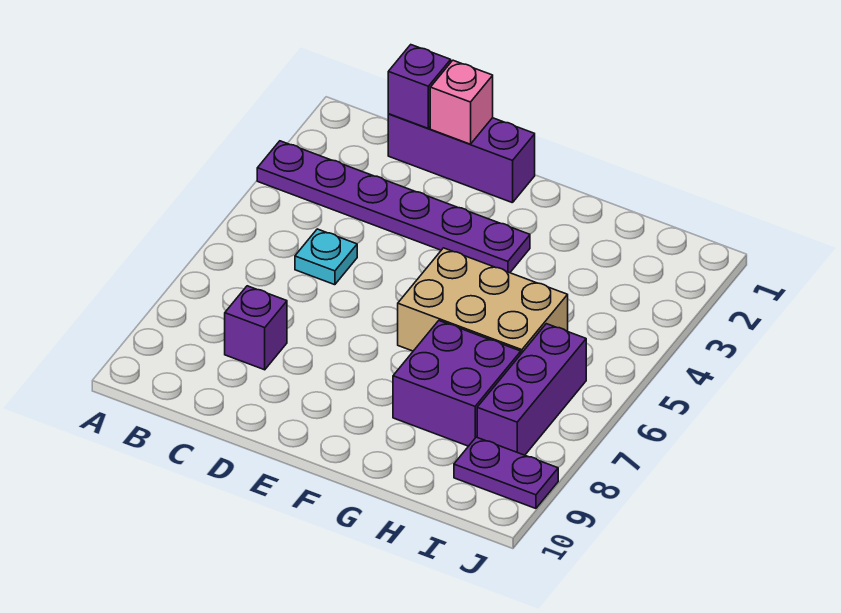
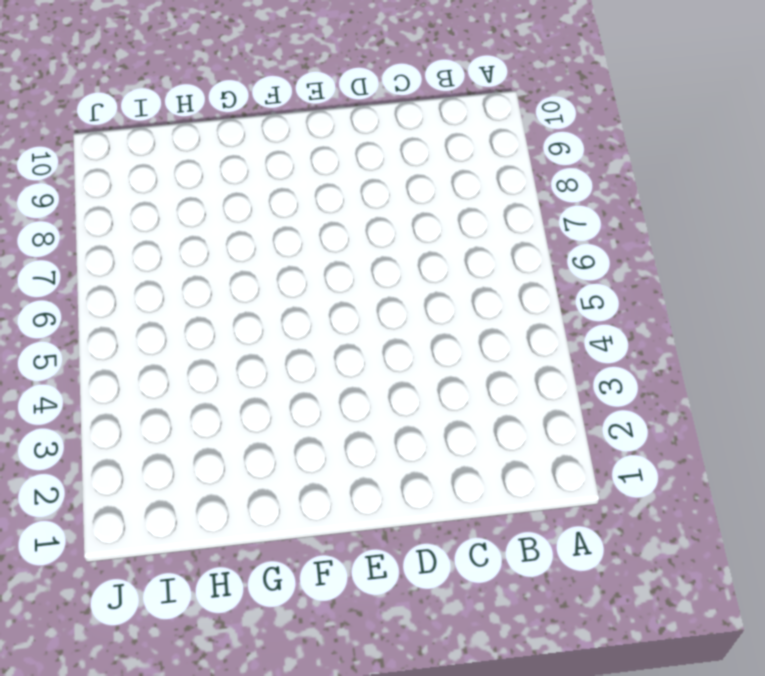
none -> purple plate A3:F3 level 1
none -> purple brick C1:E1 level 1

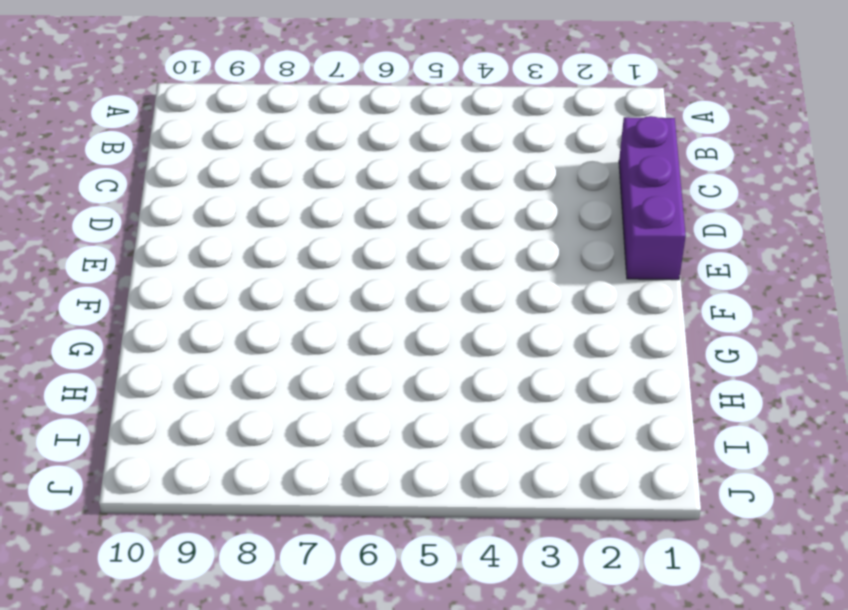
none -> purple plate A3:F3 level 1
none -> cyan plate C5 level 1

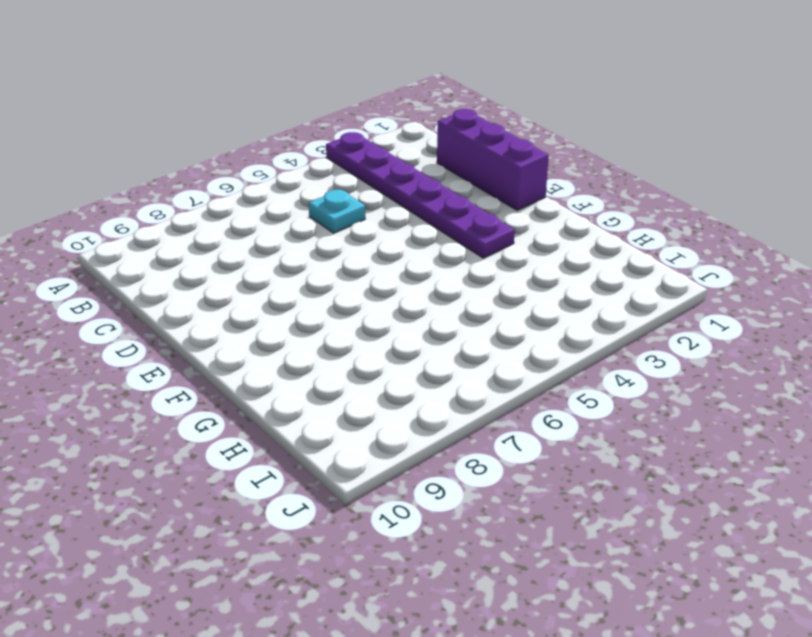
none -> purple brick C8 level 1
none -> tan brick F5:H6 level 1

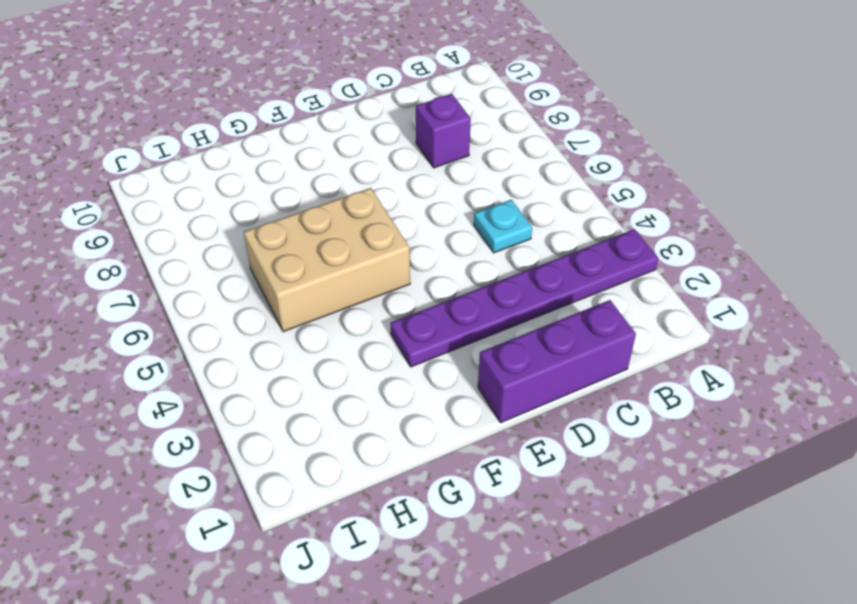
none -> purple brick G7:H8 level 1
none -> purple brick I6:I8 level 1

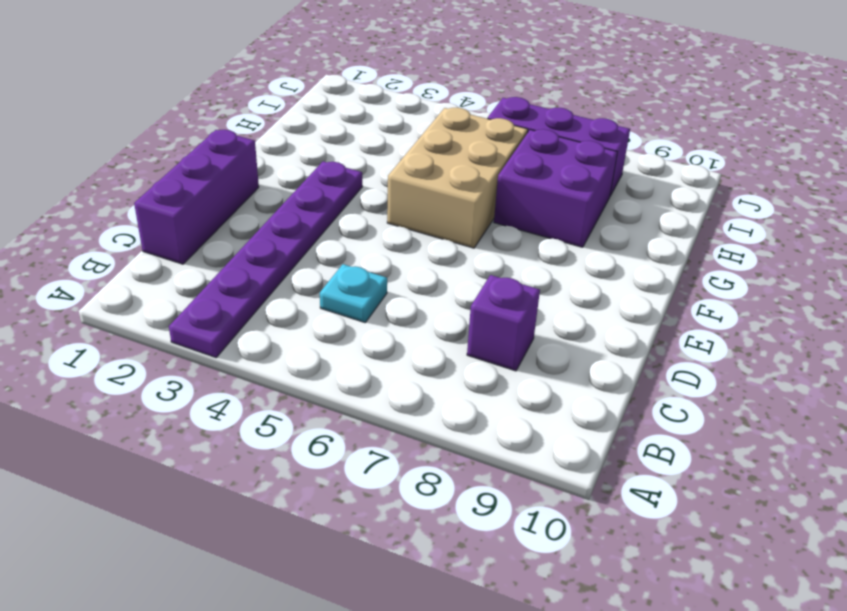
none -> purple plate I9:J9 level 1
none -> purple brick C1 level 2

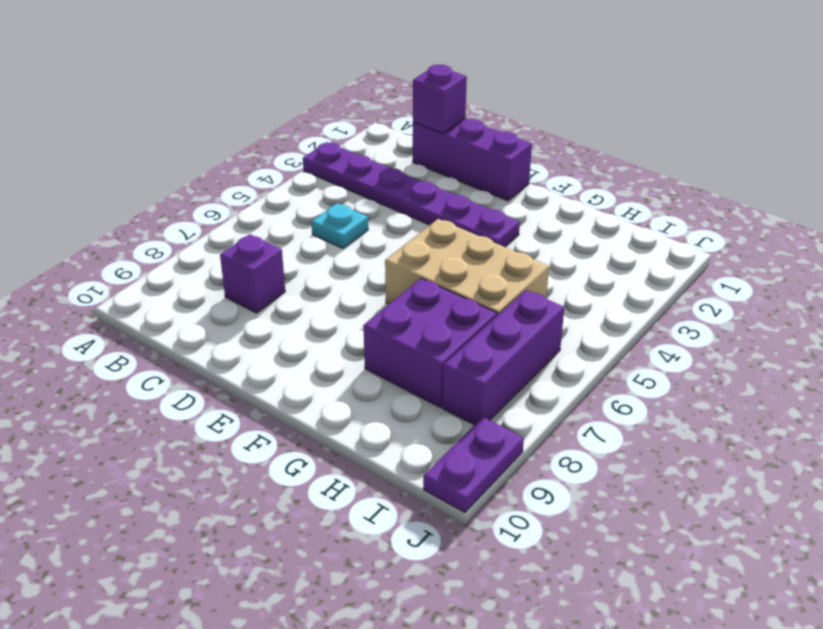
purple plate J9:J10 level 1 -> purple plate I9:J9 level 1
none -> pink brick D1 level 2

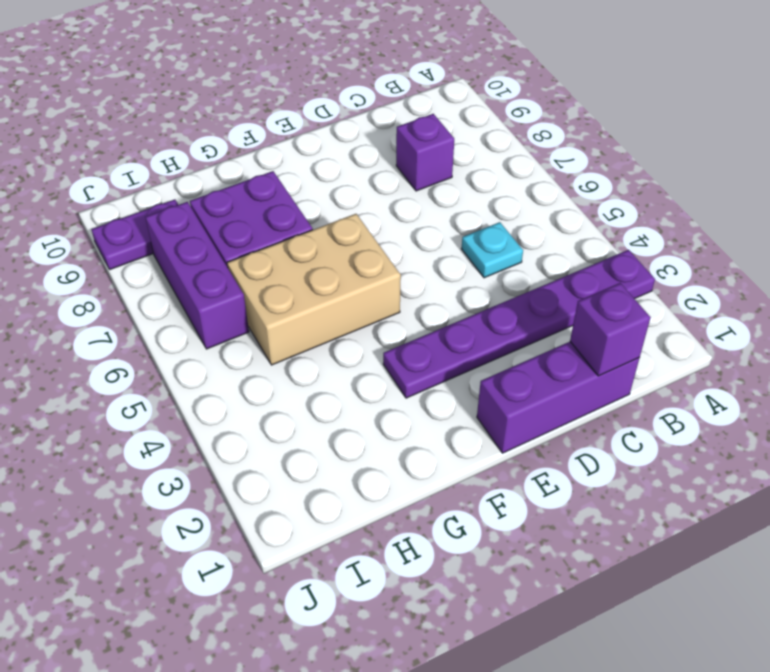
none -> pink brick D1 level 2

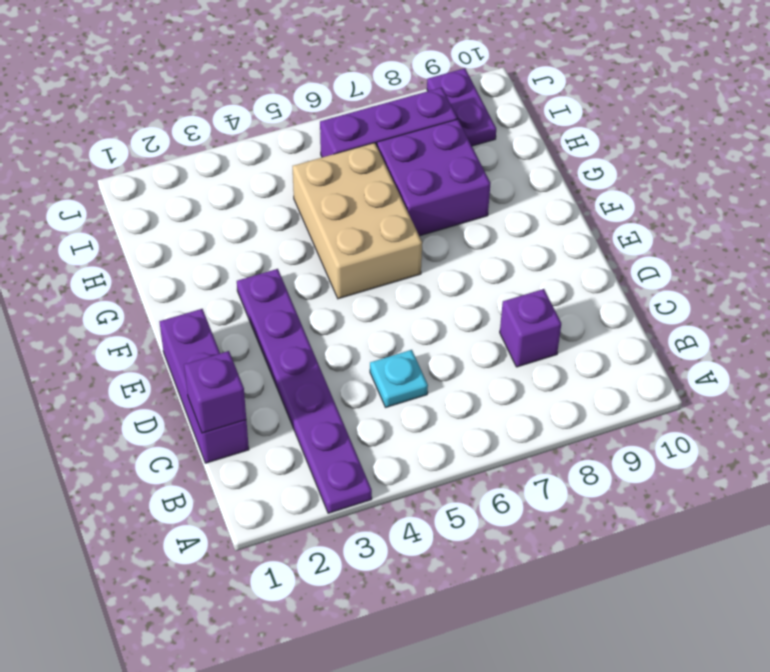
none -> pink brick D1 level 2

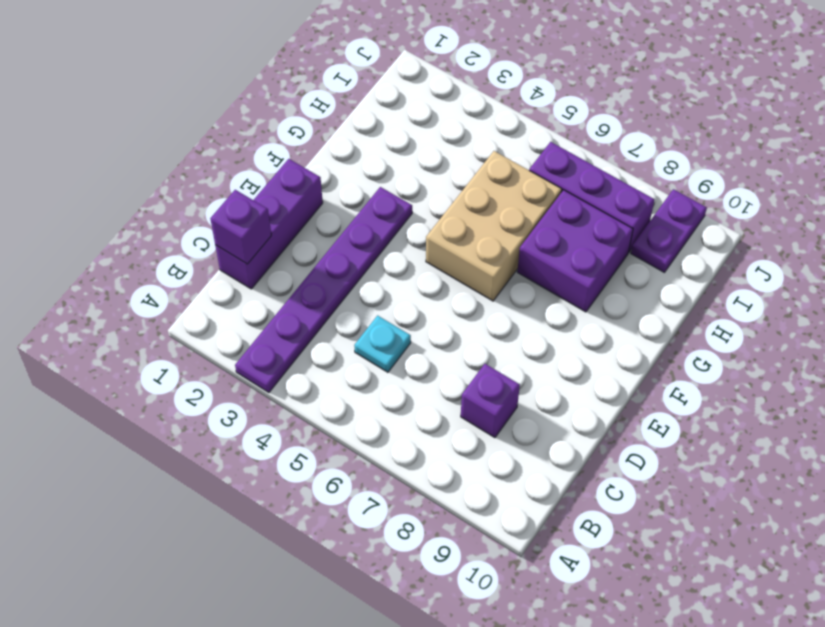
none -> pink brick D1 level 2

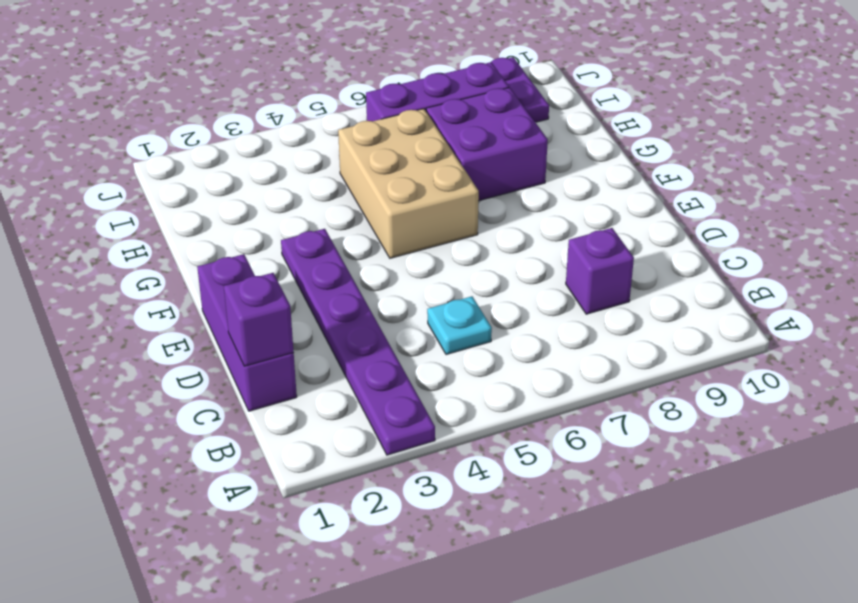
none -> pink brick D1 level 2

